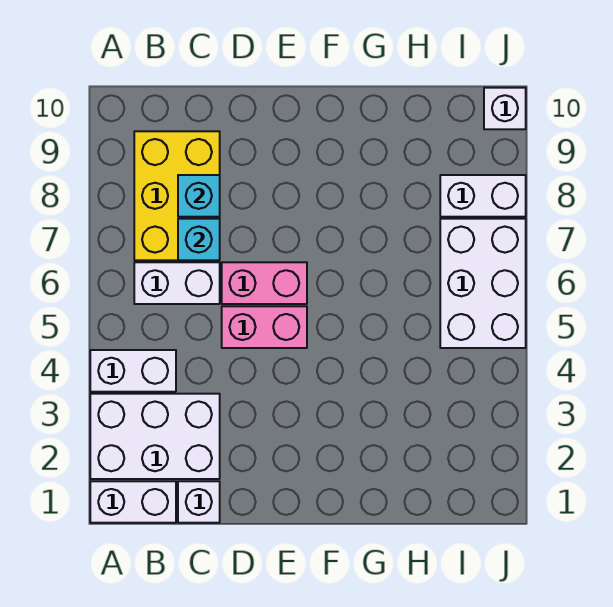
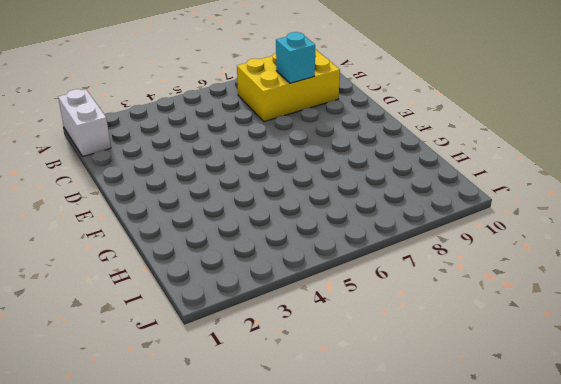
none -> white brick A2:C3 level 1
none -> white brick A4:B4 level 1
none -> white brick B6:C6 level 1

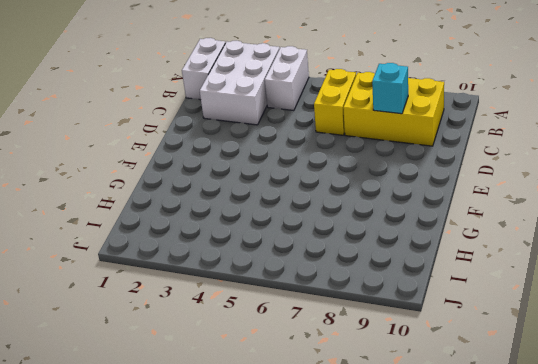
yellow brick B6:C6 level 1 -> white brick B6:C6 level 1
none -> white brick C1 level 1
none -> pink brick D5:E5 level 1
none -> pink brick D6:E6 level 1

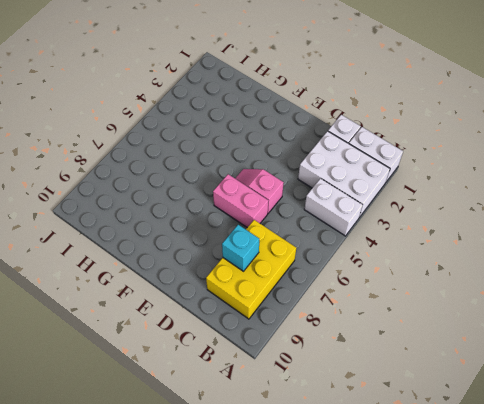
pink slope D5:E5 level 1 top D -> pink brick D5:E5 level 1
none -> white brick B6:C6 level 1
none -> white brick I5:J7 level 1
none -> white brick I8:J8 level 1

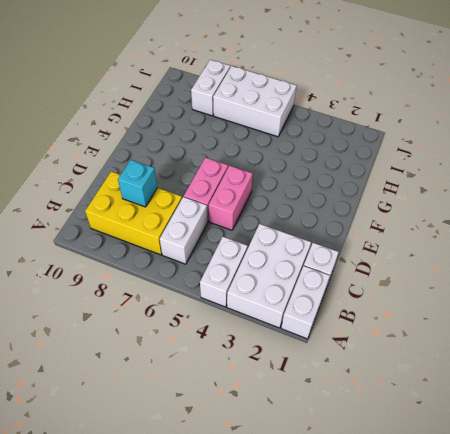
none -> white brick J10 level 1
none -> cyan brick C7 level 2

